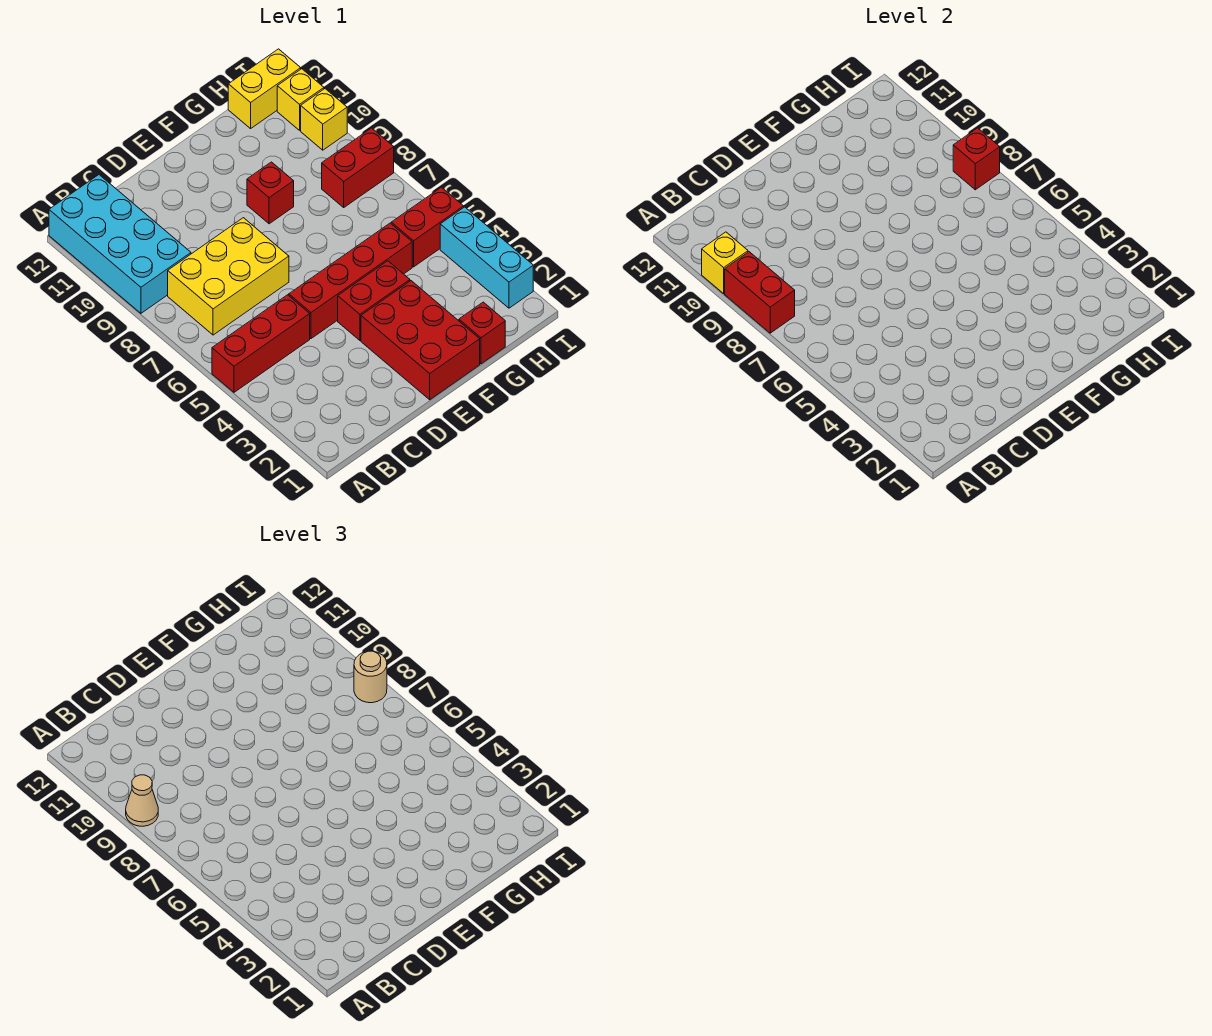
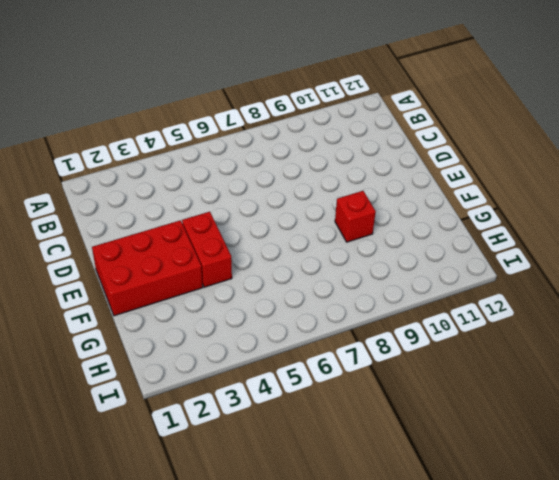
none -> red brick A5:C5 level 1
none -> cyan brick A9:B12 level 1
none -> yellow brick B7:D8 level 1

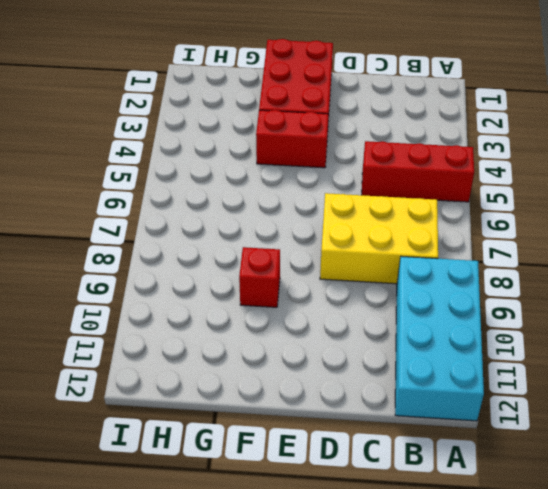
none -> red brick D5:G5 level 1
none -> red brick G1 level 1
none -> red brick H5:I5 level 1

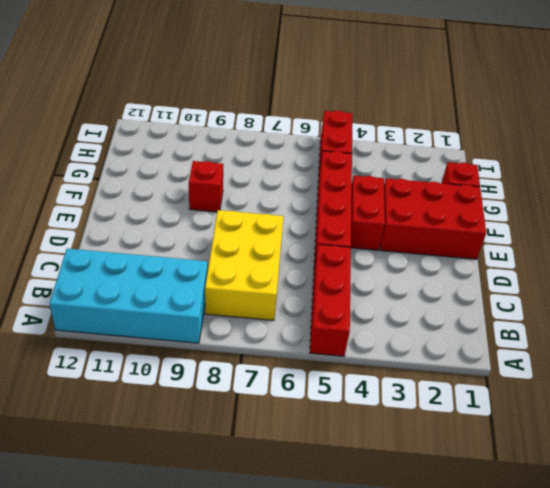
none -> red brick H8:I8 level 1
none -> yellow brick H12:I12 level 1
none -> cyan brick I2:I4 level 1

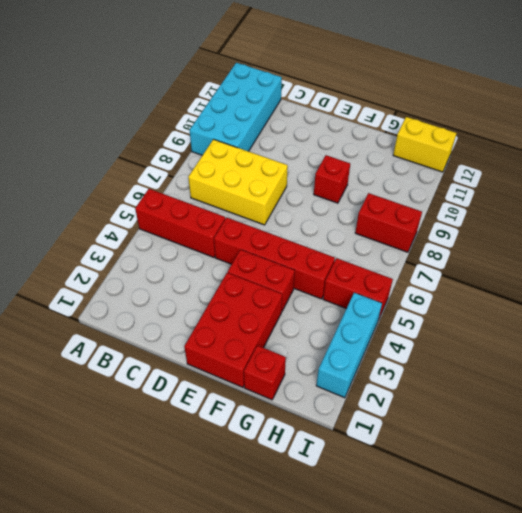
none -> yellow brick I10 level 1
none -> yellow brick I11 level 1
none -> red brick A8:A9 level 2

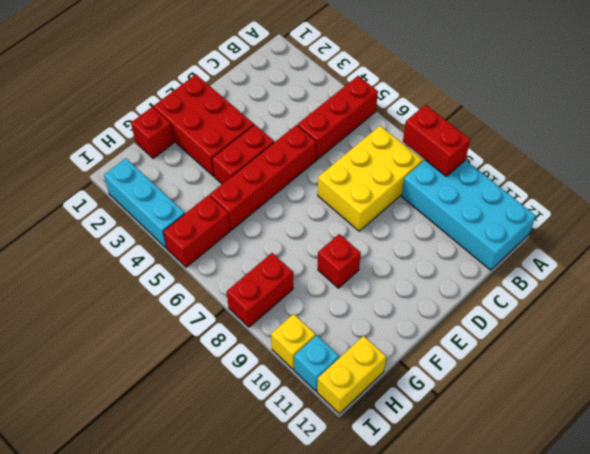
cyan brick I11 level 1 -> yellow brick I11 level 1
none -> yellow brick A10 level 2
none -> red brick I8 level 2
none -> tan cone A9 level 3

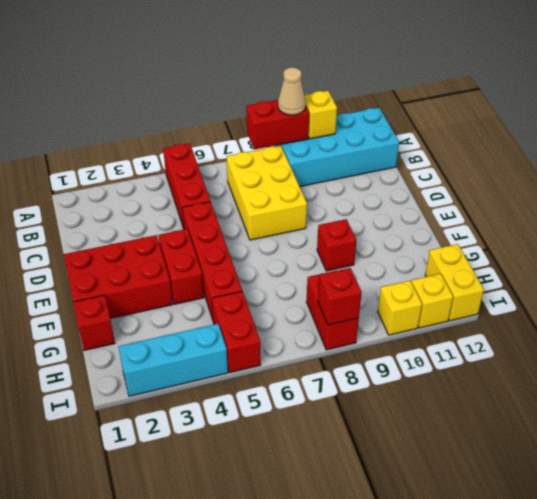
none -> tan round brick I8 level 3

